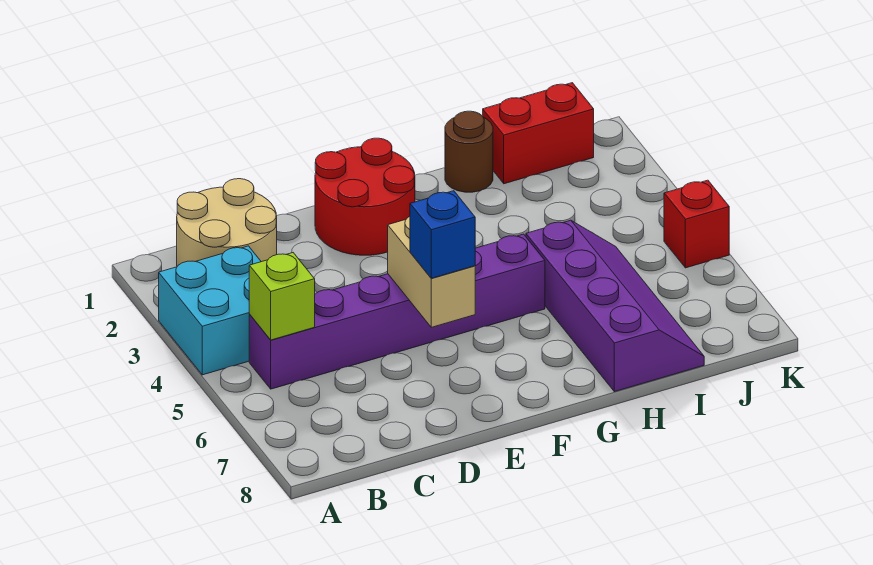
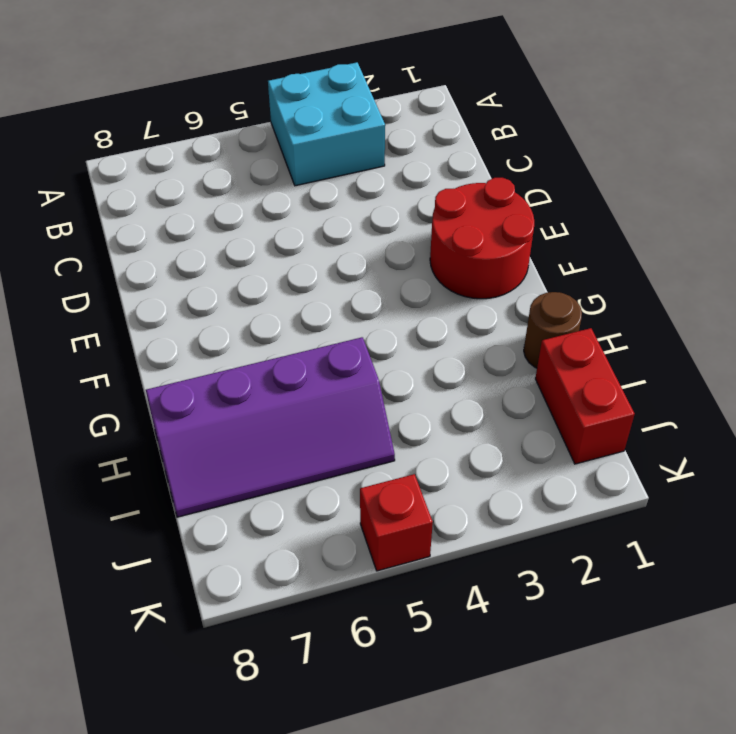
none -> tan round brick B1:C2 level 1
none -> purple brick B5:G5 level 1

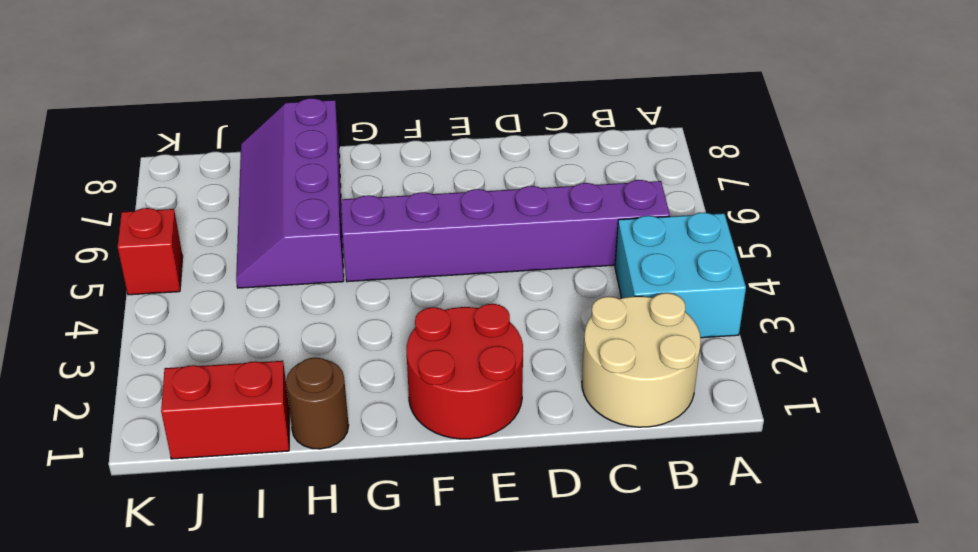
none -> lime brick B5 level 2
none -> tan brick E5:E6 level 2

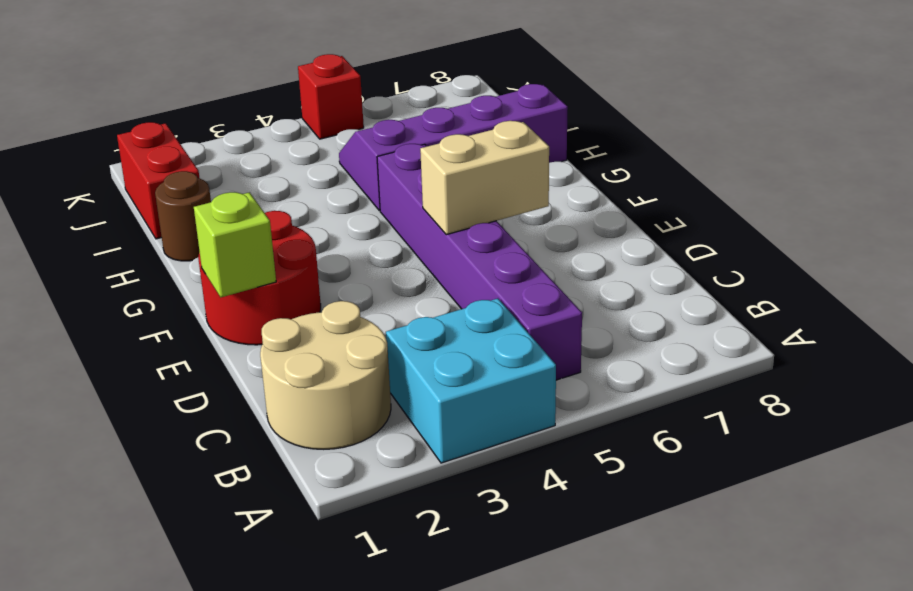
lime brick E1 level 2 -> lime brick B5 level 2
none -> blue brick E6 level 3

